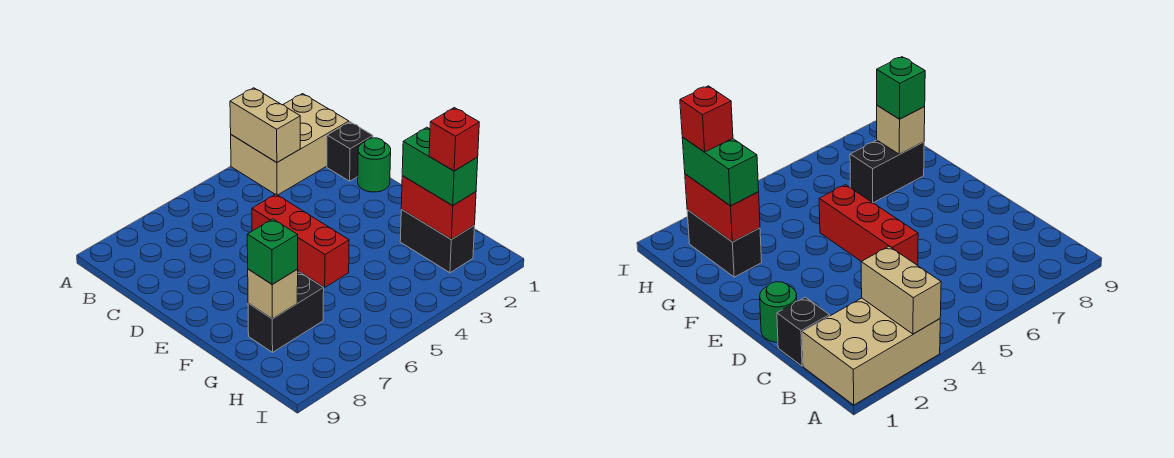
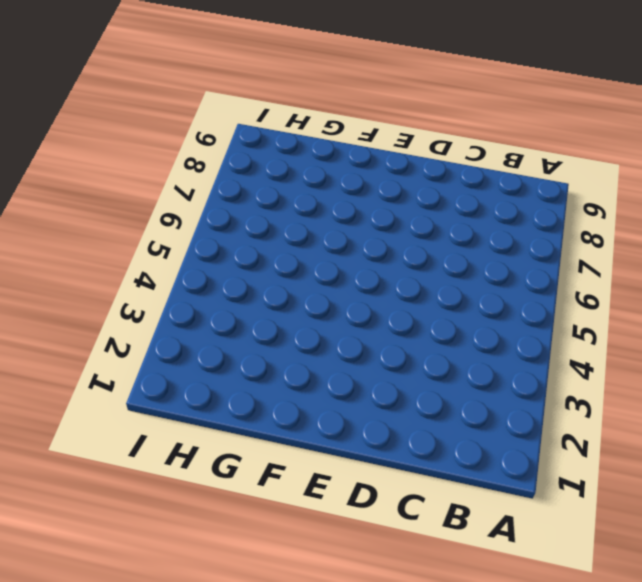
none -> tan brick A1:B3 level 1
none -> black brick C1 level 1
none -> green round brick D1 level 1

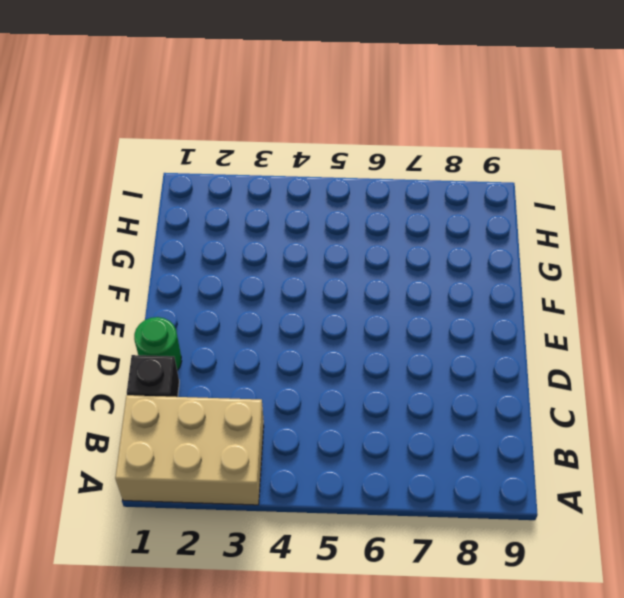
none -> red brick D5:F5 level 1
none -> black brick G2:H2 level 1
none -> black brick G7:G8 level 1

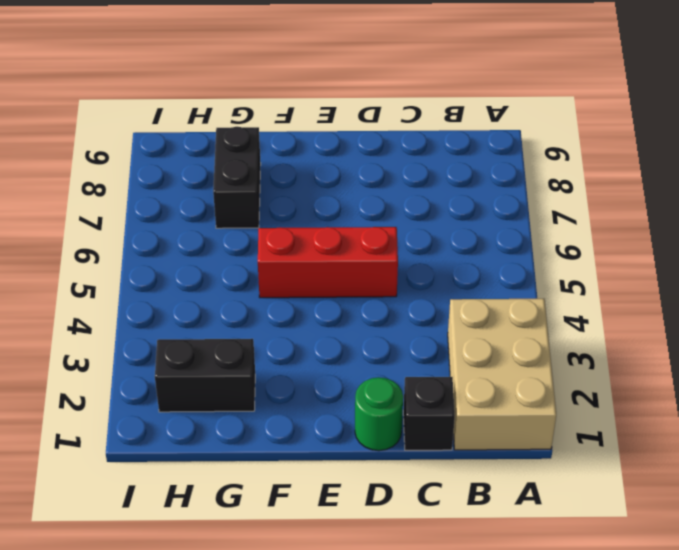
none -> tan brick A3:B3 level 2
none -> red brick G2:H2 level 2
none -> tan brick G8 level 2

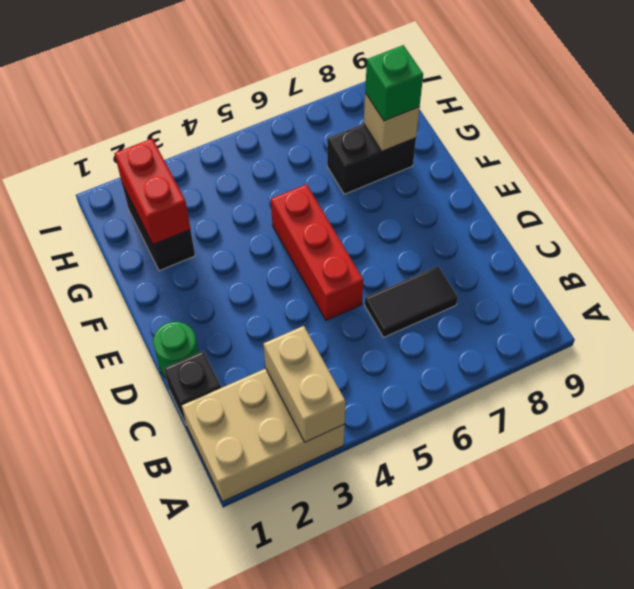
black tile C6:C7 level 1 -> none
none -> green brick G2:H2 level 3
none -> red brick H2 level 4

